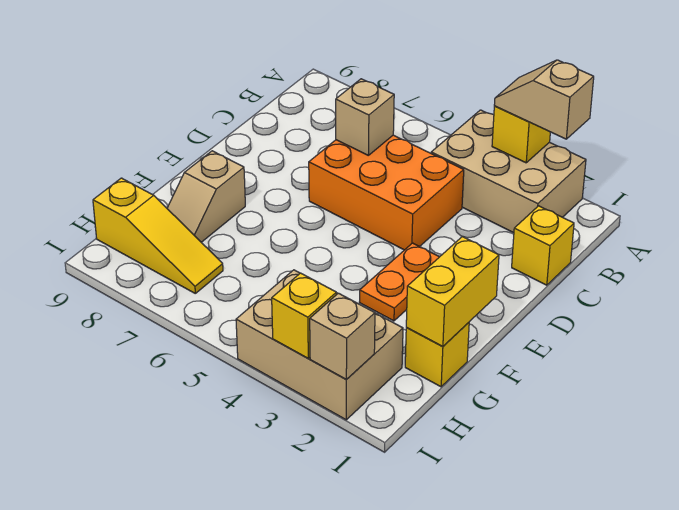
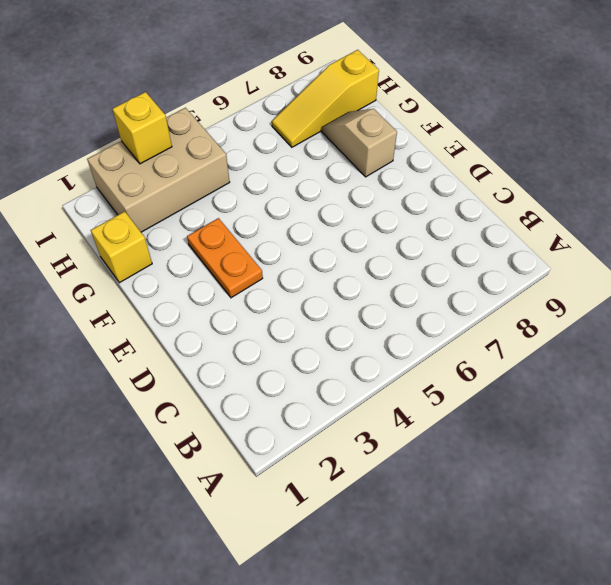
none -> tan brick A2:B4 level 1
none -> yellow brick C1 level 1
none -> orange brick C4:D6 level 1

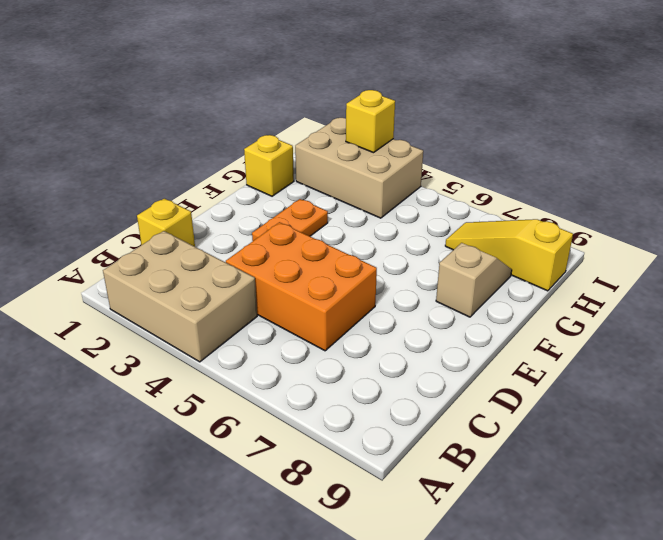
none -> yellow brick A3 level 2
none -> tan brick C6 level 2
none -> yellow brick F1:G1 level 2

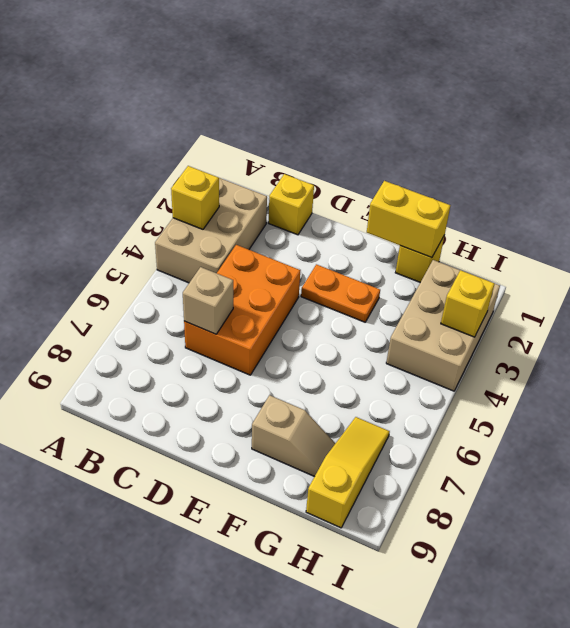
none -> tan brick I2 level 2
none -> tan slope A2:A3 level 3 top 2

